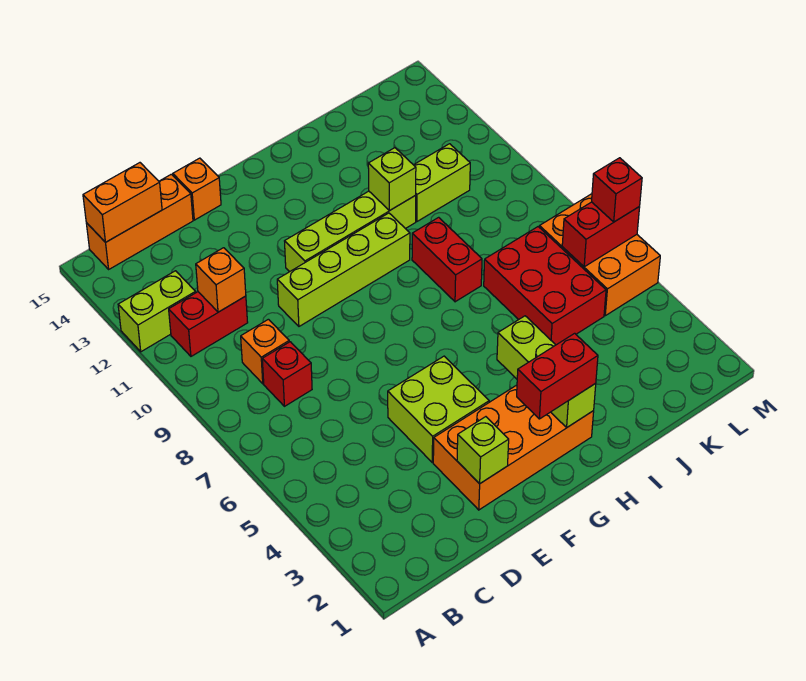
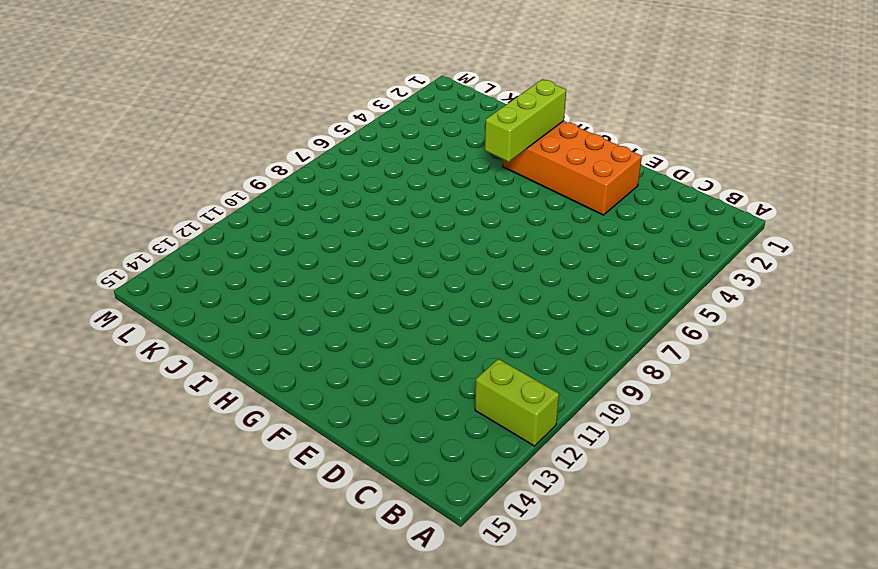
none -> red brick B11:C11 level 1
none -> orange brick B15:D15 level 1
none -> red brick C8 level 1

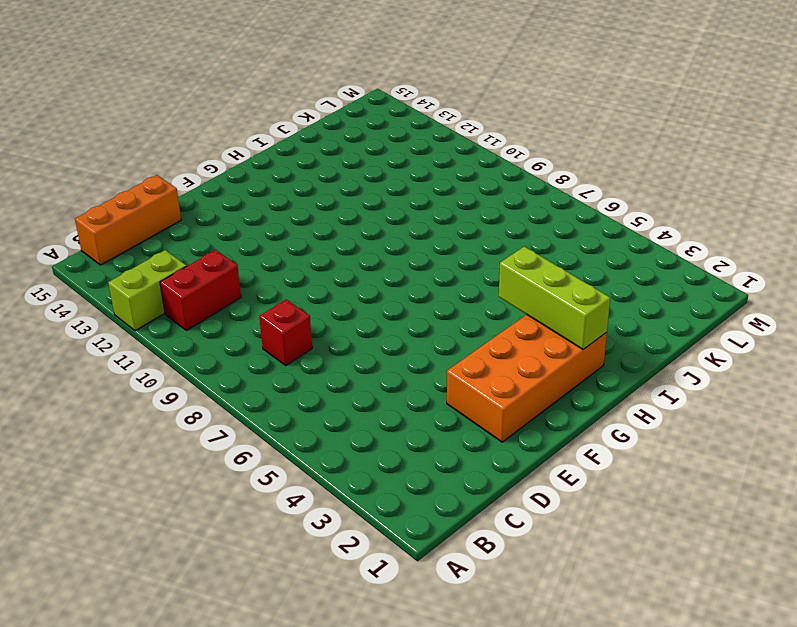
none -> orange brick C9 level 1
none -> lime brick E4:F5 level 1
none -> lime brick E10:H10 level 1

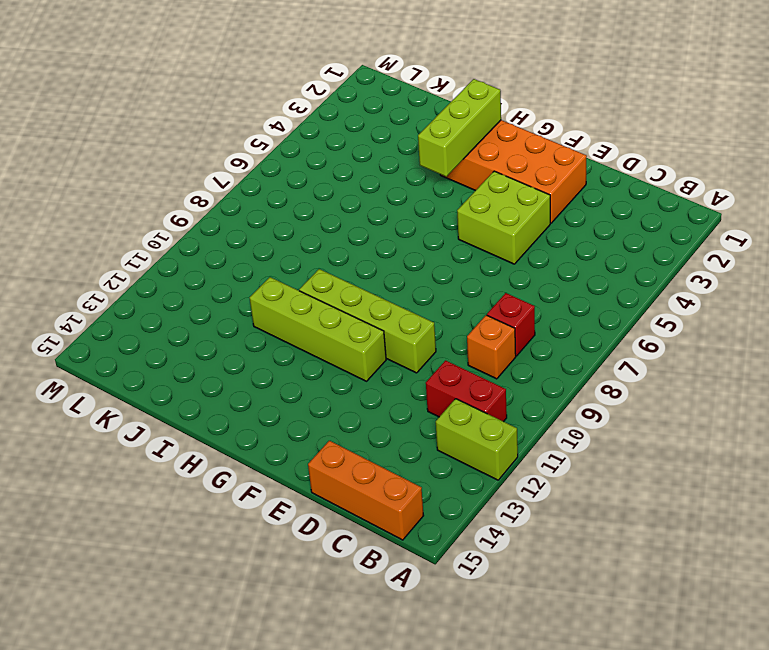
none -> orange brick E15 level 1
none -> red brick I8:I9 level 1
none -> red brick J5:K7 level 1

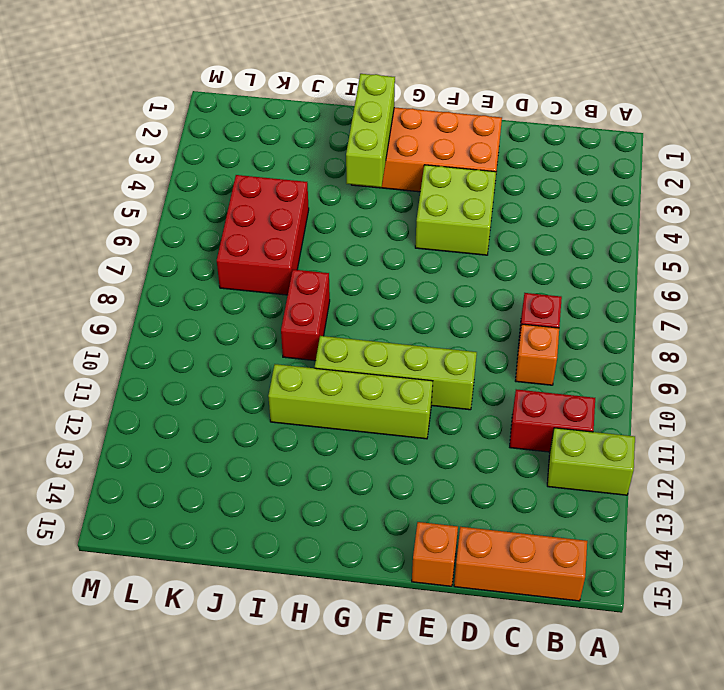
none -> lime brick J11:K11 level 1
none -> orange brick L5:M7 level 1
none -> orange brick B15:C15 level 2

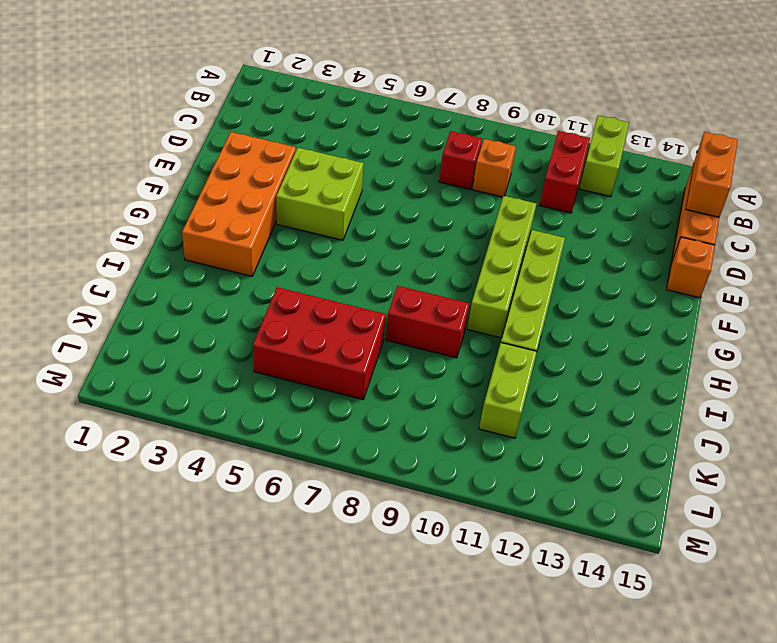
none -> orange brick L5:M7 level 1
none -> orange brick C11 level 2
none -> lime brick E2 level 2

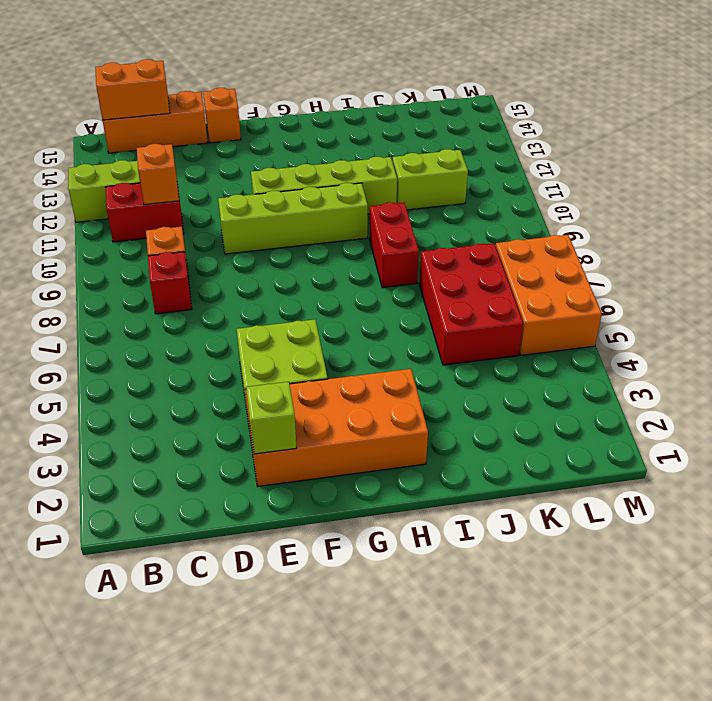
none -> lime brick H2:H4 level 2
none -> lime brick I11 level 2
none -> red brick L6:M6 level 2

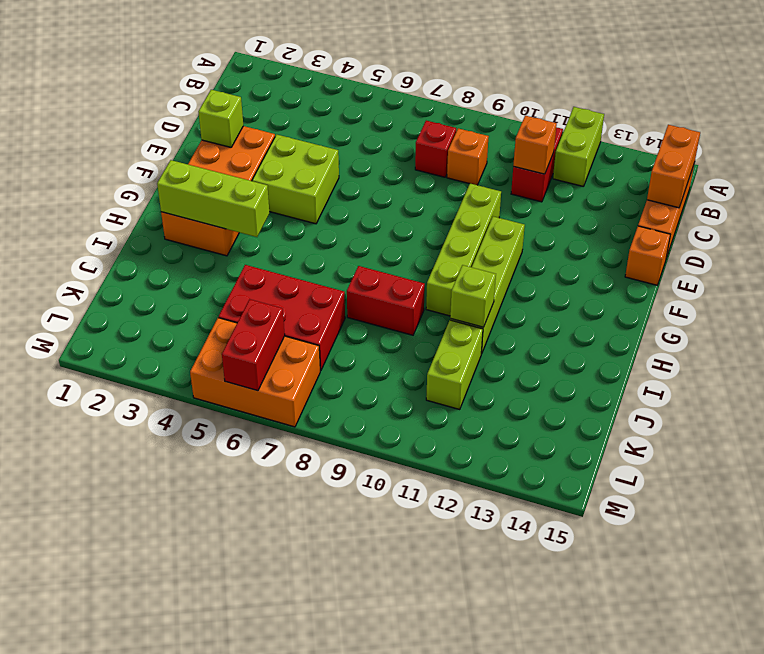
none -> red brick G2:H2 level 3
none -> red brick M6 level 3

